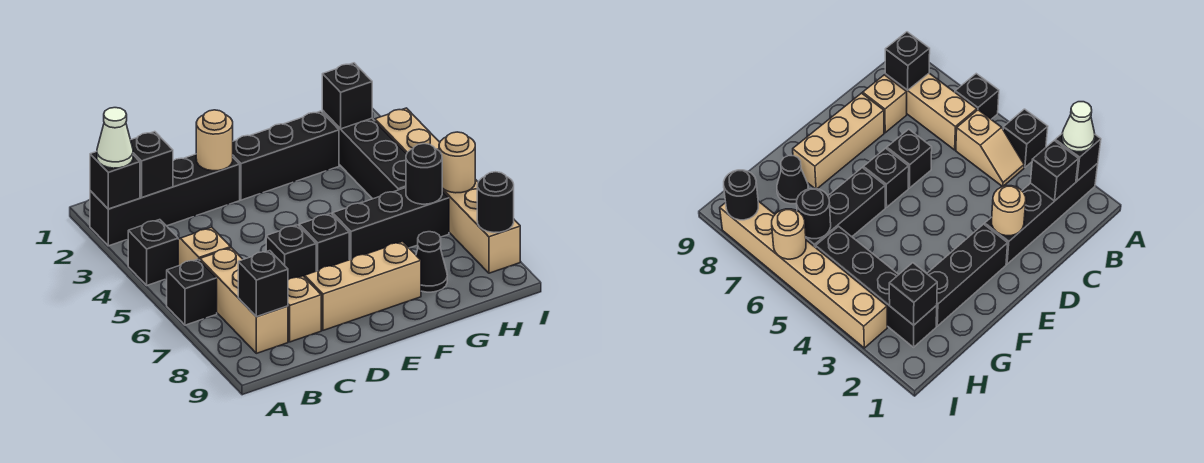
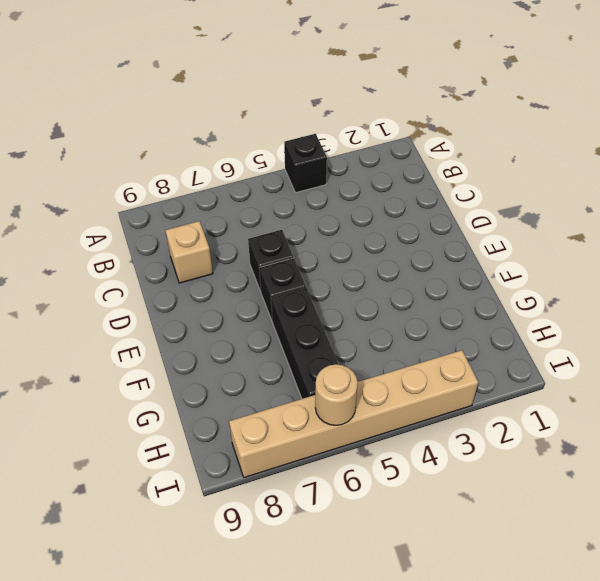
none -> black brick A2:D2 level 1
none -> black brick A6 level 1
none -> tan slope B4:B5 level 1 top 5

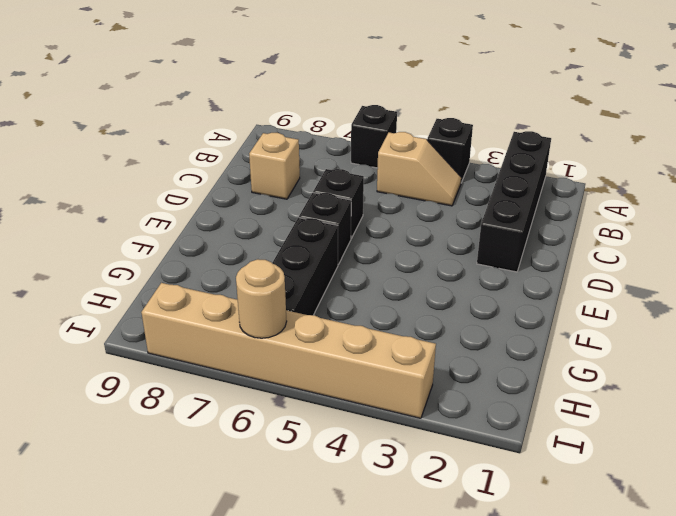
none -> tan brick B6:B8 level 1
none -> tan brick D8:F8 level 1
none -> black brick E2:G2 level 1

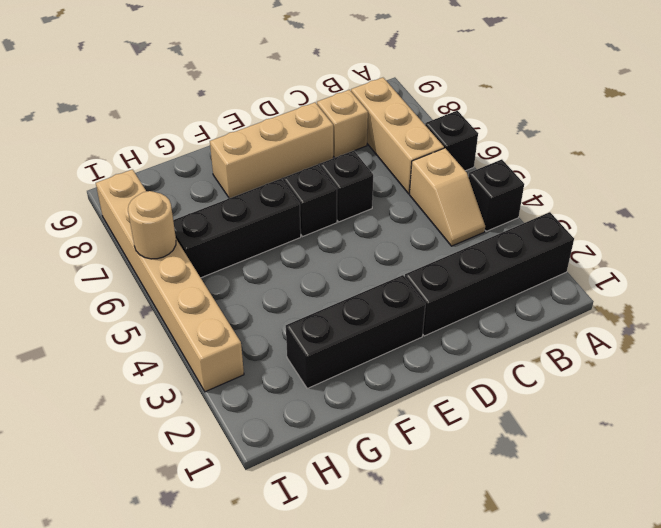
none -> black cone G8 level 1
none -> black brick H2:H5 level 1
none -> black brick A2 level 2

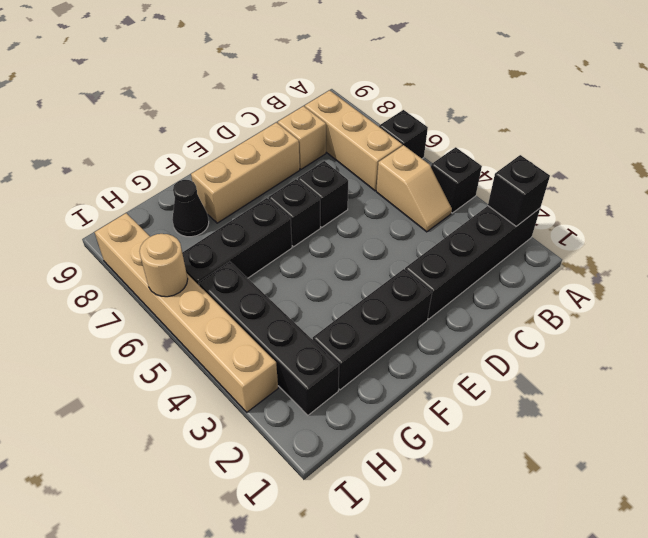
none -> black brick B2 level 2
none -> black brick B8 level 2
none -> tan round brick D2 level 2

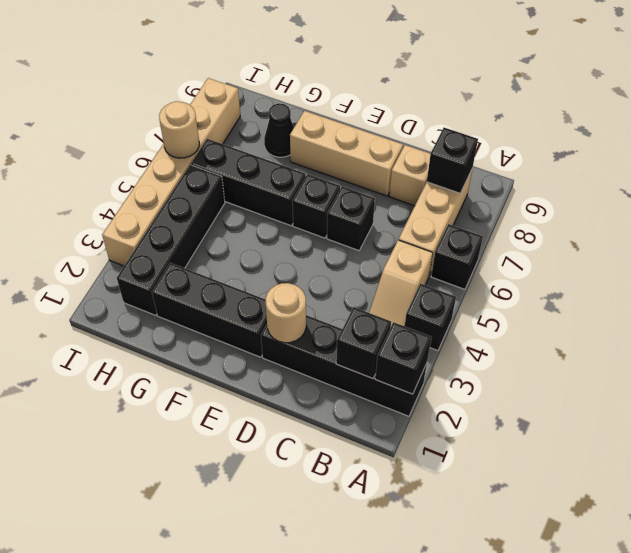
none -> black brick H2 level 2
none -> black round brick H6 level 2
none -> black round brick I8 level 2

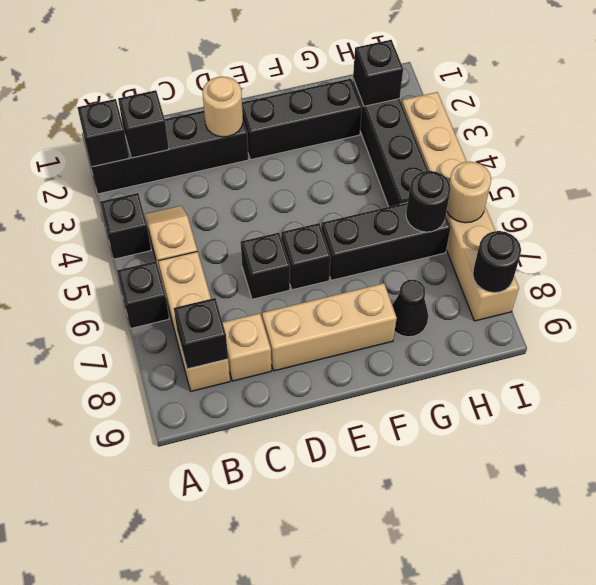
none -> white cone A2 level 3

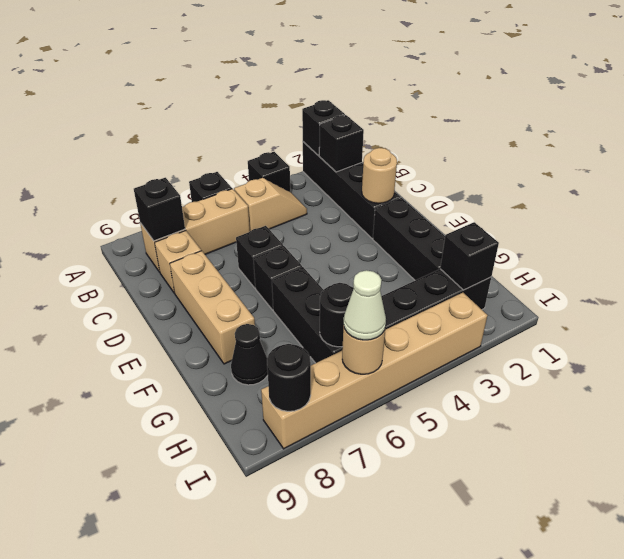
white cone I6 level 3 -> white cone A2 level 3

